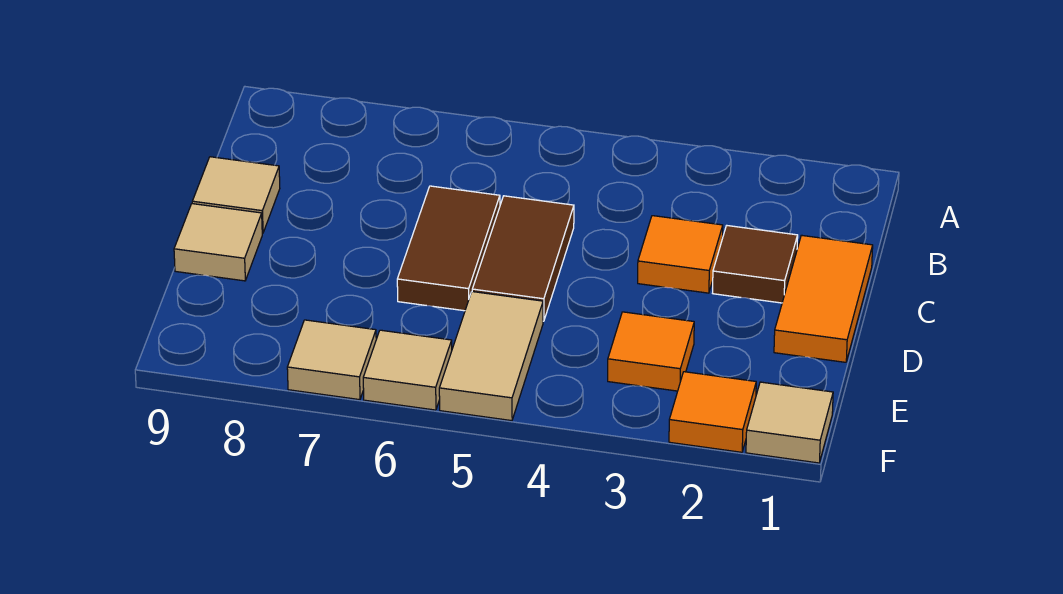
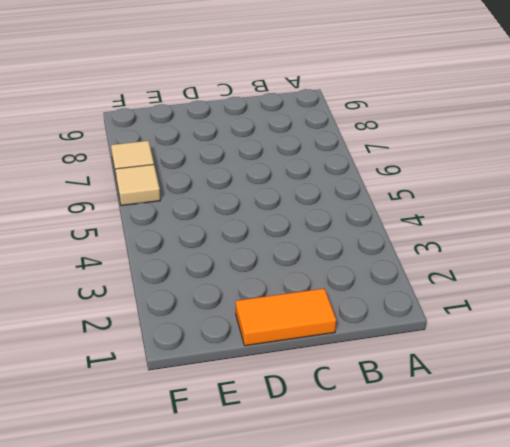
none -> brown tile C2 level 1
none -> orange tile C3 level 1
none -> brown tile C5:D5 level 1

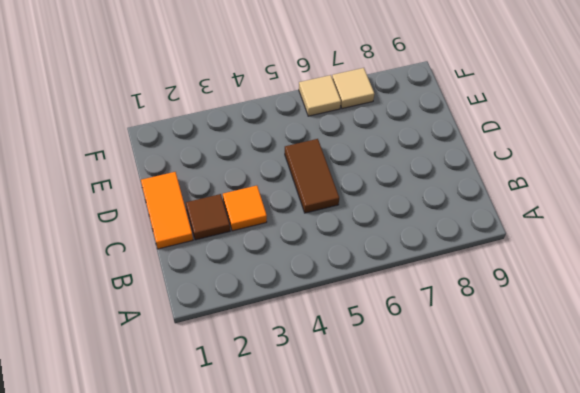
none -> brown tile C6:D6 level 1
none -> tan tile C9 level 1
none -> tan tile D9 level 1

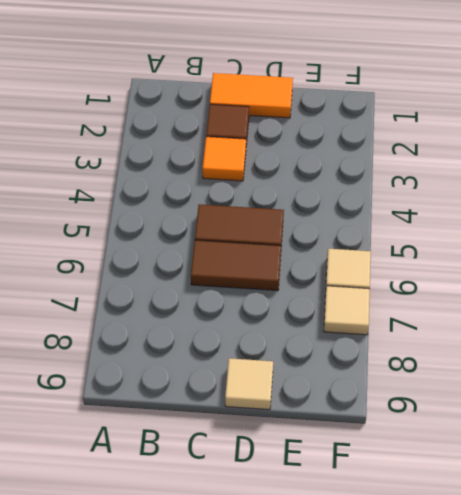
none -> tan tile C9 level 1
none -> orange tile E3 level 1
none -> tan tile E5:F5 level 1

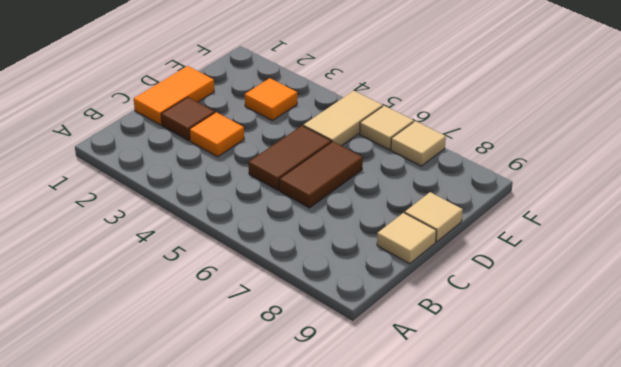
none -> tan tile F1 level 1
none -> orange tile F2 level 1

